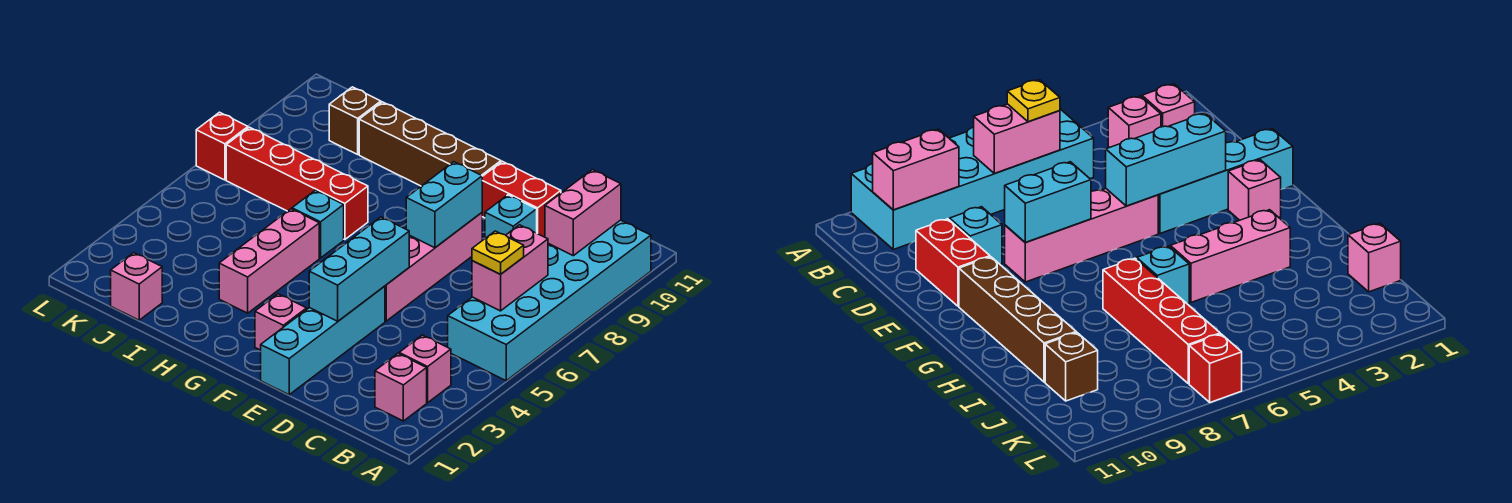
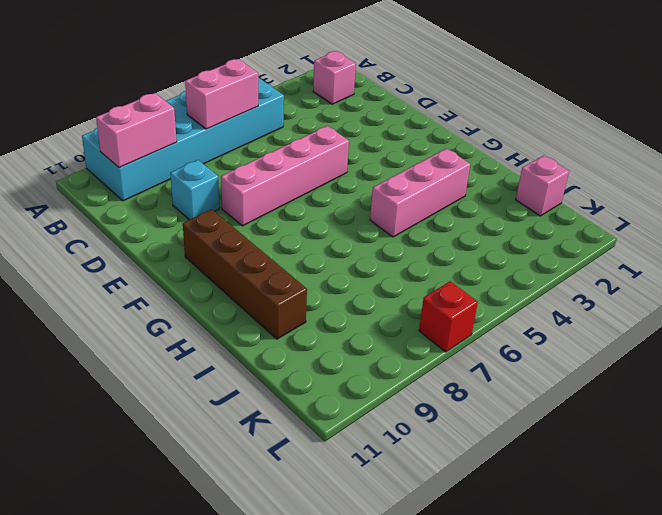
none -> pink brick B3 level 1
none -> red brick D10:E10 level 1
none -> cyan brick E1:E4 level 1

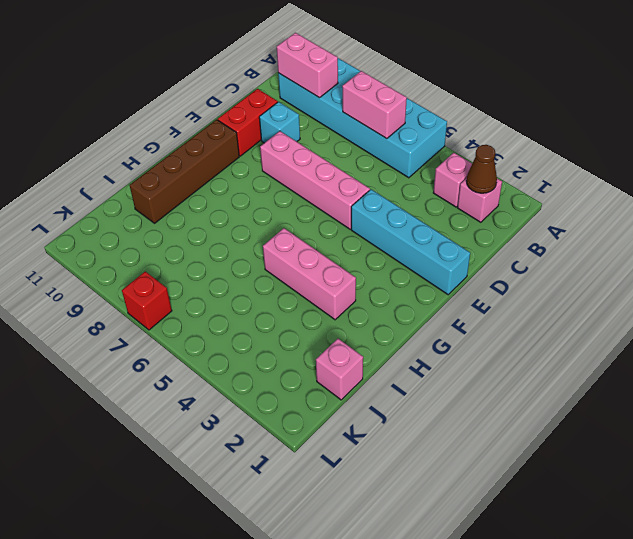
brown cone B2 level 2 -> none
none -> pink brick F2 level 1
none -> cyan brick H6 level 1
none -> red brick H7:K7 level 1

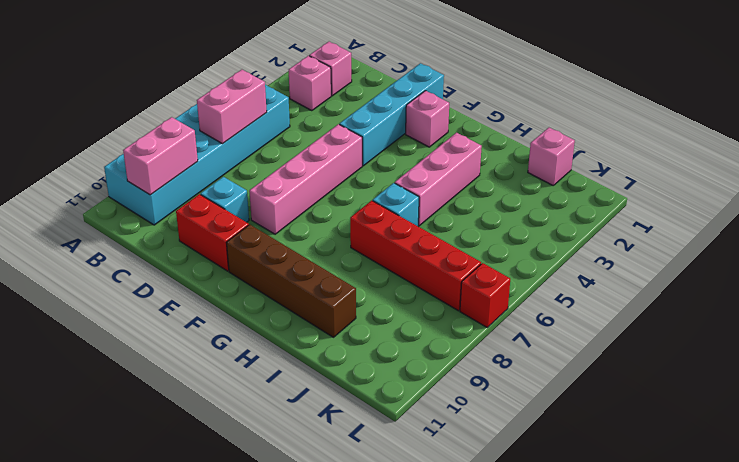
none -> brown brick J10 level 1
none -> cyan brick E3:E5 level 2
none -> cyan brick E7:E8 level 2

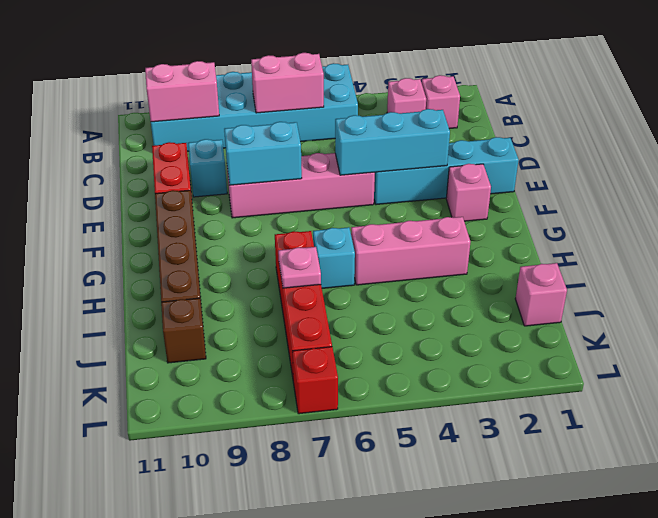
pink plate I7 level 2 -> none
none -> yellow plate B6 level 3

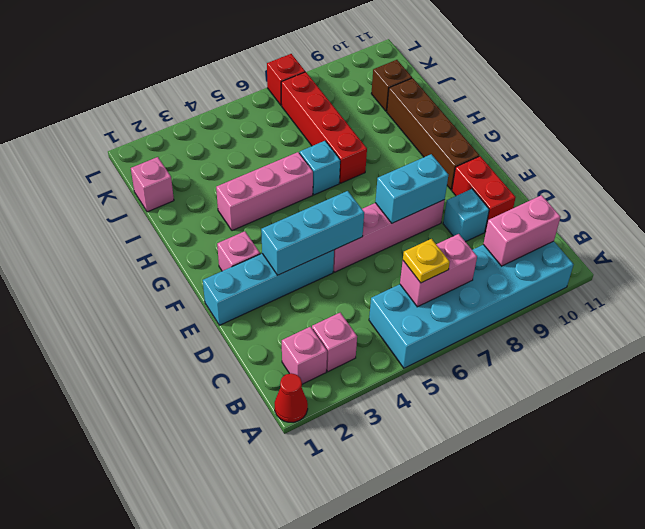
red cone A1 level 1 -> none

